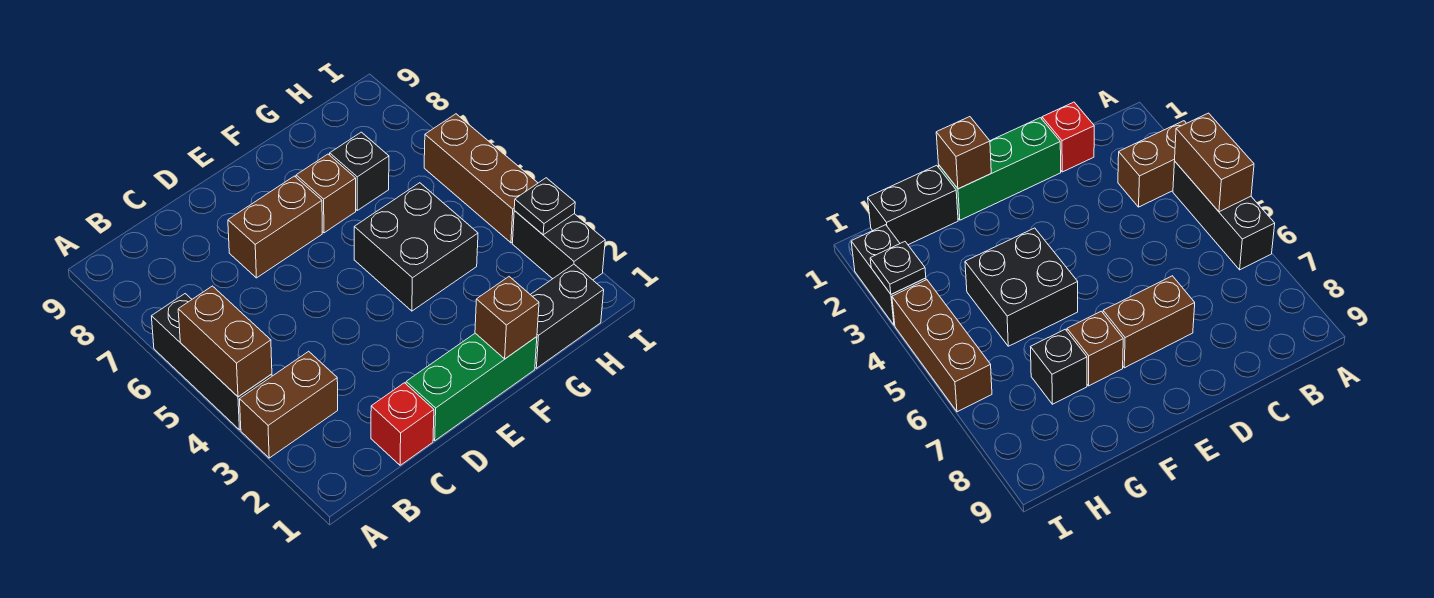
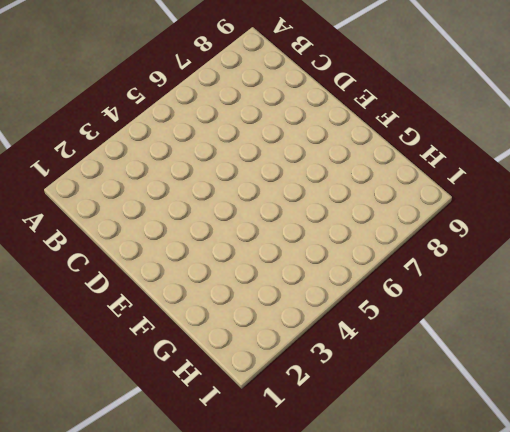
none -> brown brick A3:B3 level 1
none -> black brick A4:A6 level 1
none -> red brick C1 level 1

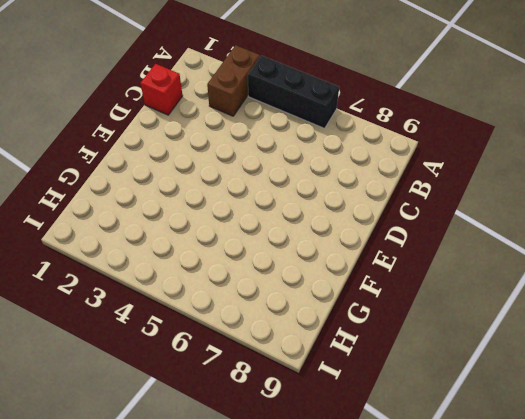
none -> green brick D1:F1 level 1
none -> brown brick D7:E7 level 1
none -> black brick F4:G5 level 1

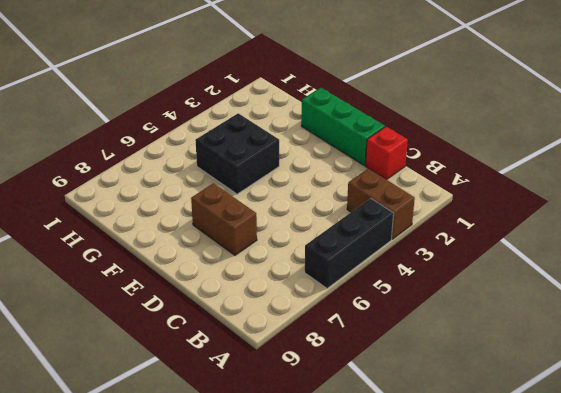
none -> brown brick F7 level 1
none -> black brick G1:H1 level 1
none -> black brick G7 level 1

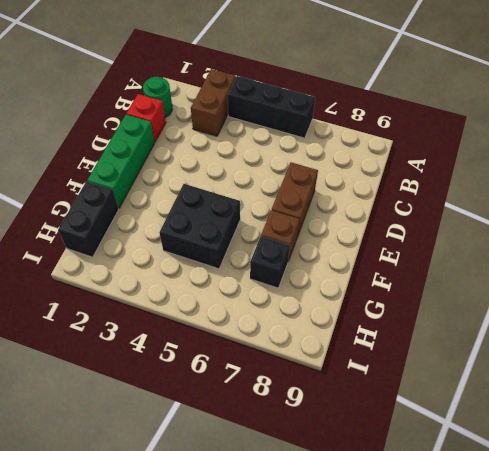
green round brick B1 level 1 -> none
none -> black brick I2:I3 level 1
none -> brown brick I4:I6 level 1
none -> brown brick A4:A5 level 2

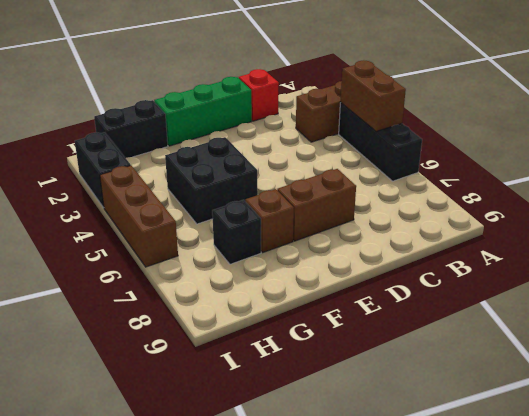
none -> brown brick F1 level 2
none -> black plate I3 level 2

